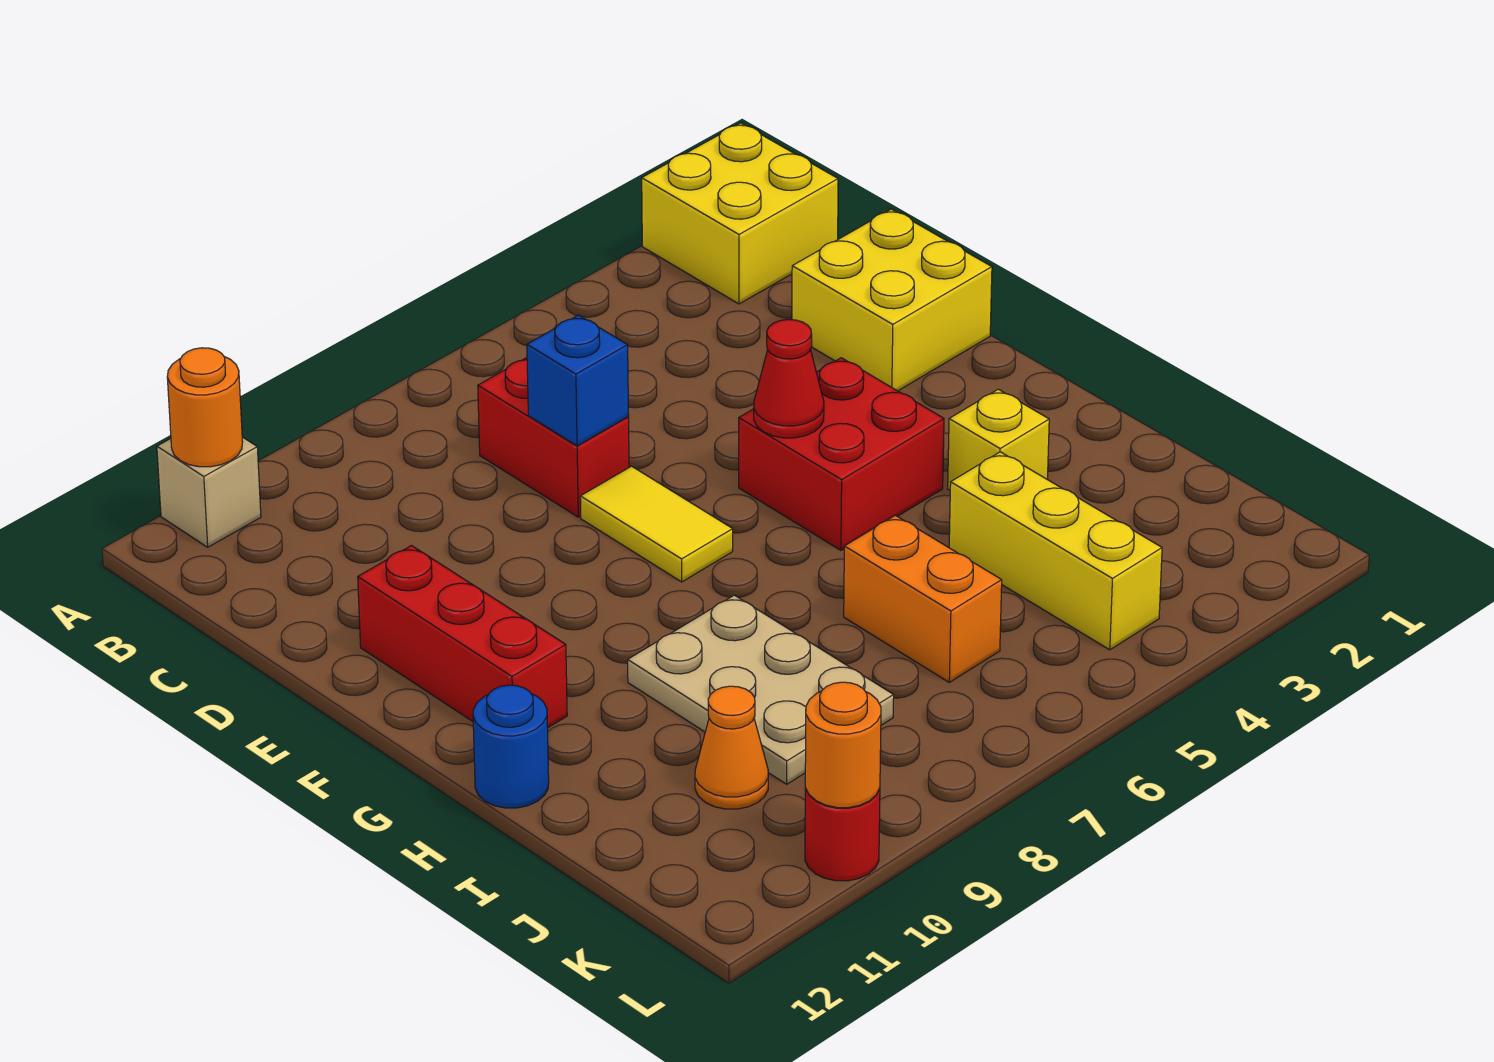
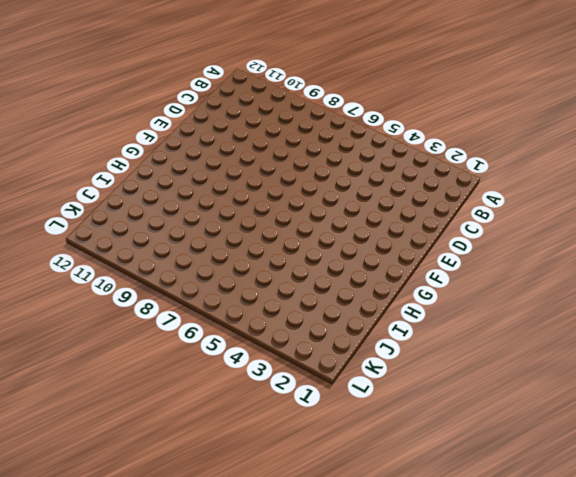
none -> yellow brick A1:B2 level 1
none -> tan brick A11 level 1
none -> red brick C7:D7 level 1

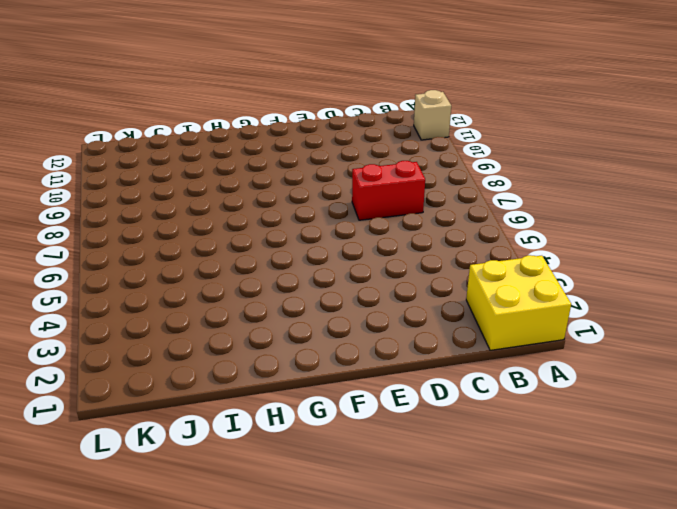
none -> yellow brick D1:E2 level 1
none -> yellow tile E7:F7 level 1
none -> red brick E11:G11 level 1

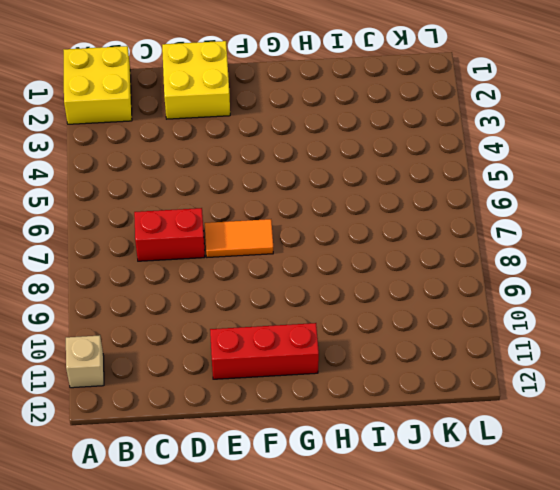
orange tile E7:F7 level 1 -> yellow tile E7:F7 level 1
none -> red brick F4:G5 level 1
none -> yellow brick H3 level 1
none -> tan plate H8:J9 level 1

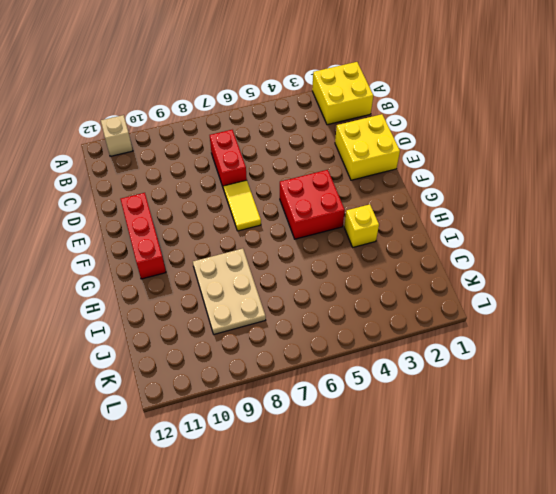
none -> blue round brick H12 level 1
none -> yellow brick I4:K4 level 1
none -> orange brick I6:J6 level 1

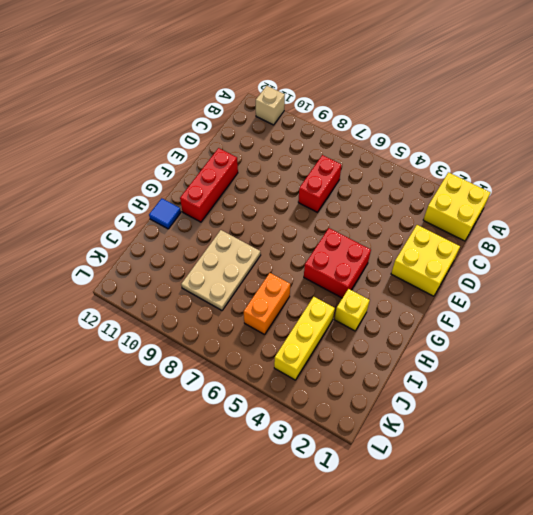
blue tile H12 level 1 -> blue round brick H12 level 1
none -> yellow tile E7:F7 level 1
none -> orange cone J10 level 1
none -> red round brick L10 level 1

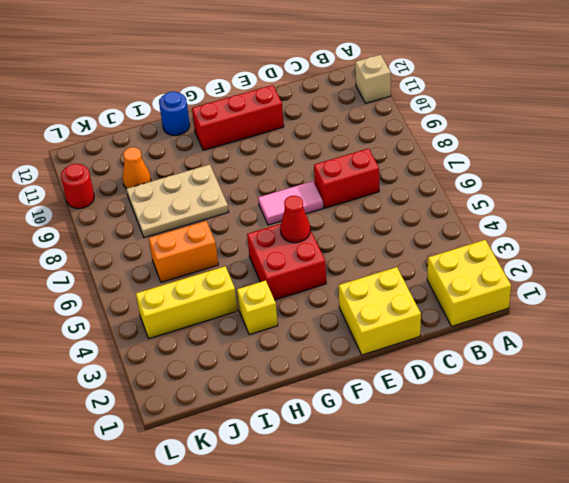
pink tile E7:F7 level 1 -> yellow tile E7:F7 level 1
none -> orange round brick A11 level 2
none -> blue brick D7 level 2
none -> orange round brick L10 level 2

